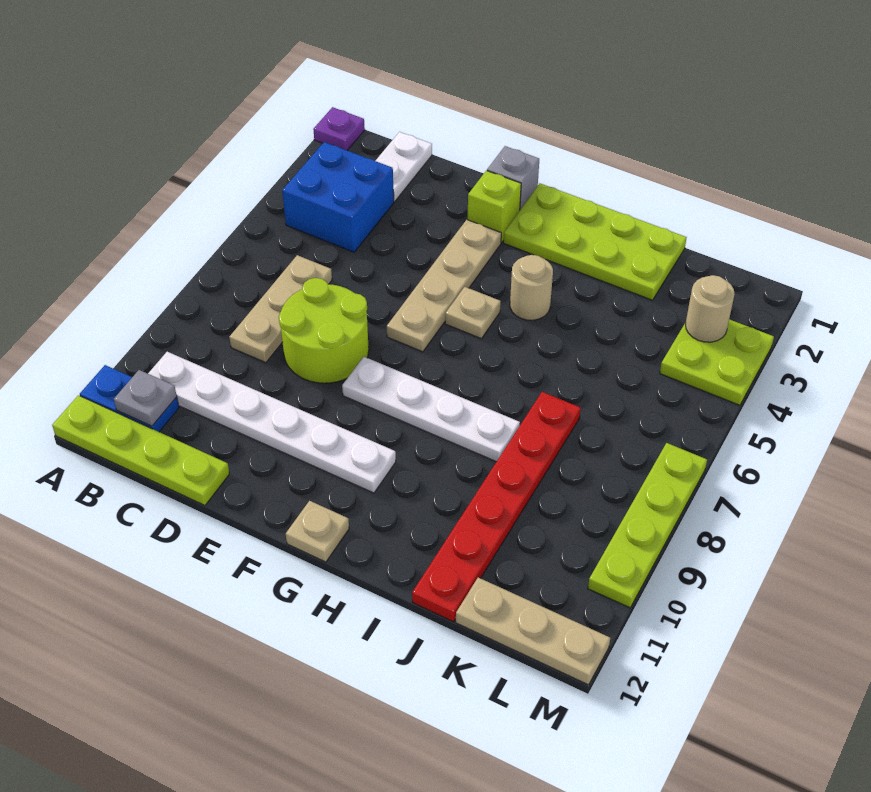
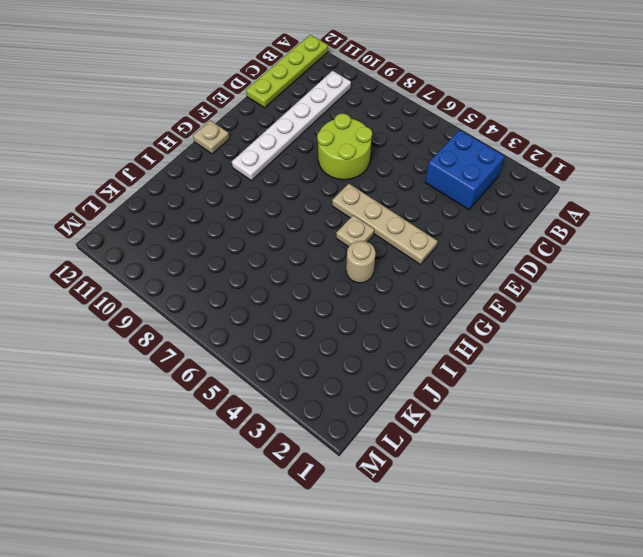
none -> purple plate A1 level 1
none -> blue plate A11:B11 level 1
none -> white plate C1:C2 level 1

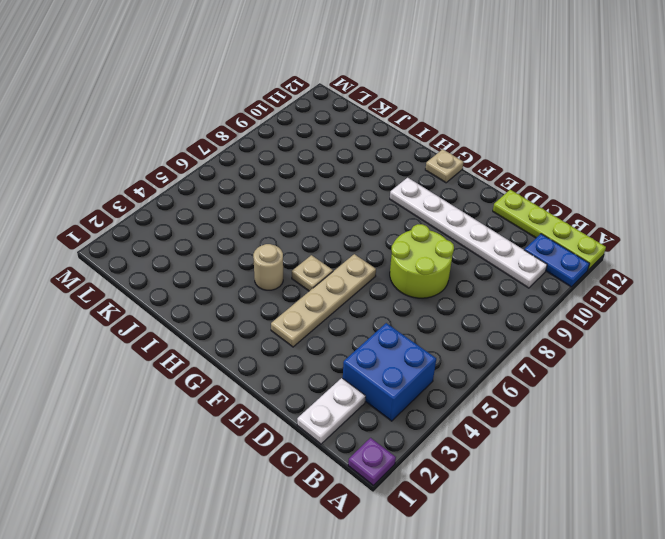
none -> tan plate C6:C8 level 1
none -> grey brick F1 level 1
none -> lime brick F2 level 1

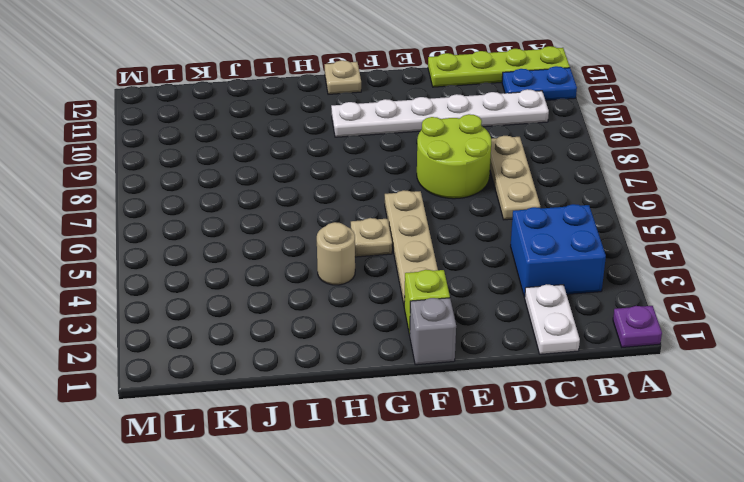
none -> white plate F8:I8 level 1
none -> lime plate G1:J2 level 1
none -> red plate J7:J12 level 1

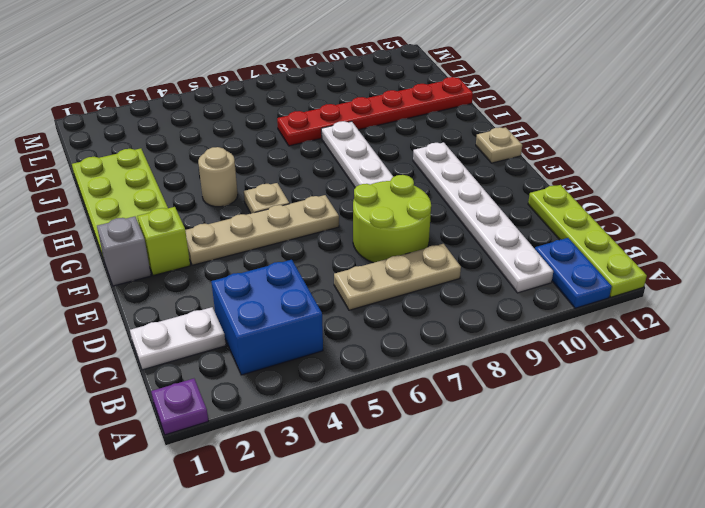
none -> tan plate K12:M12 level 1
none -> lime plate L3:M4 level 1
none -> lime plate M7:M10 level 1

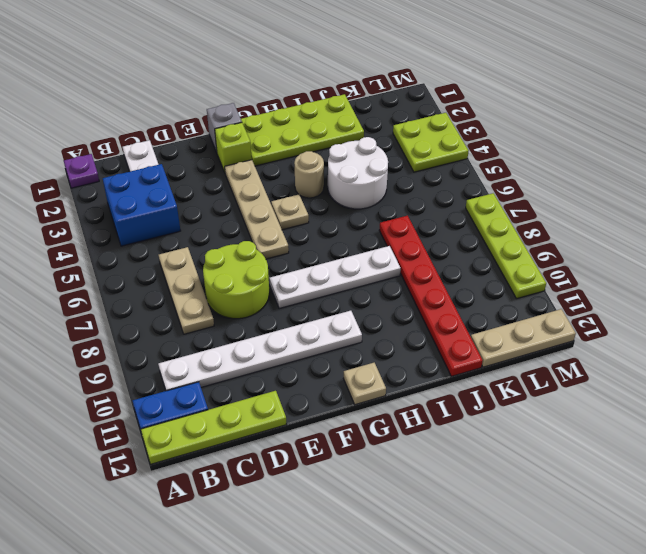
white round brick I4:J5 level 1 -> none
none -> grey plate B11 level 2
none -> tan round brick L3 level 2

